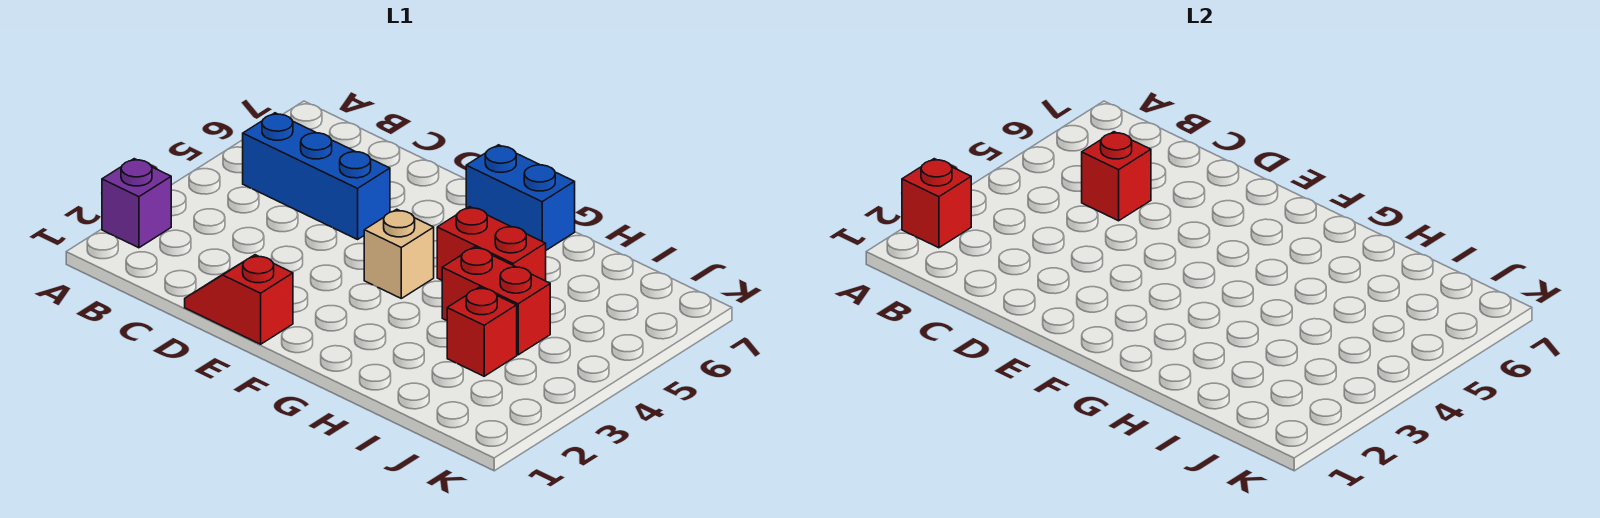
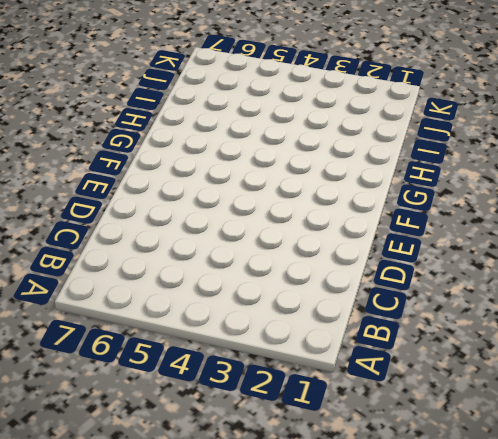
none -> purple brick A2 level 1
none -> blue brick B5:D5 level 1

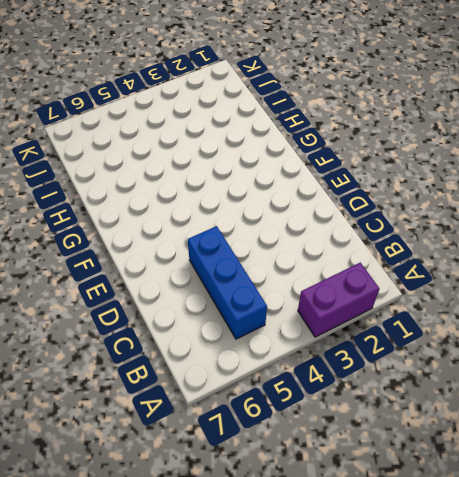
purple brick A2:A3 level 1 -> purple brick A2 level 1
none -> red slope D1:E1 level 1 top E
none -> tan brick F4 level 1

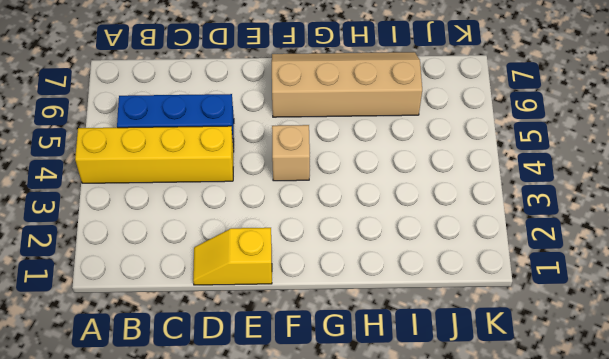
yellow brick A4:D4 level 1 -> none
yellow slope D1:E1 level 1 top E -> red slope D1:E1 level 1 top E
tan slope F6:I7 level 1 top 6 -> blue brick F7:G7 level 1
none -> purple brick A2 level 1
none -> red brick G5:H5 level 1

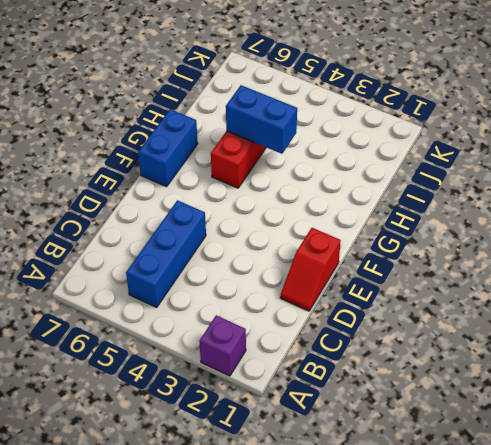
blue brick H4:H5 level 2 -> none
none -> tan brick F4 level 1
none -> red brick H4:I4 level 1

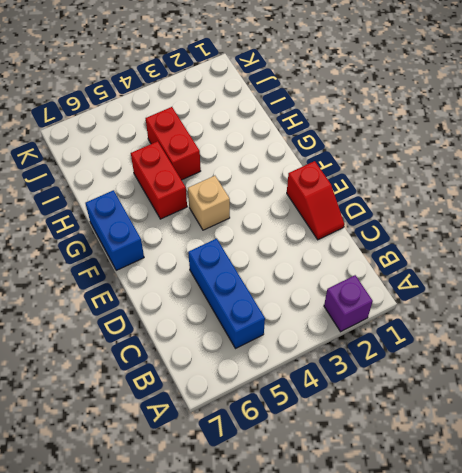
none -> red brick I3 level 1
none -> red brick A2 level 2

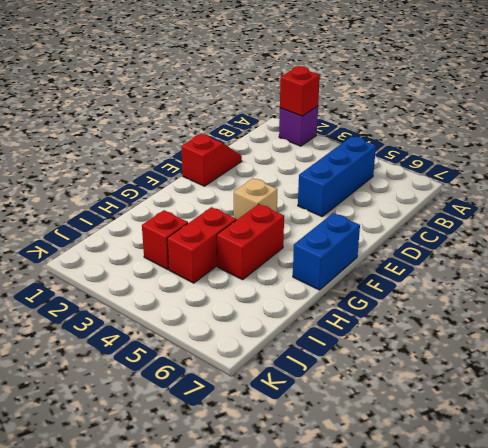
none -> red brick C5 level 2

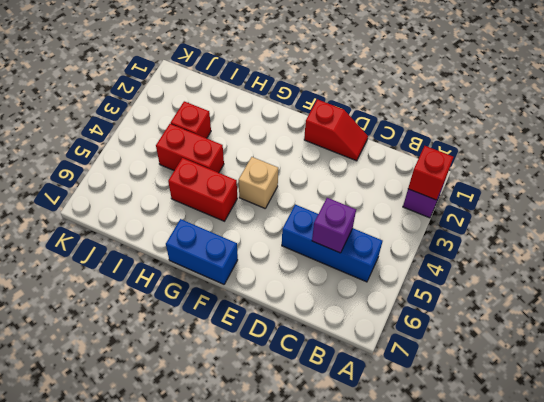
purple brick C5 level 2 -> red brick C5 level 2

